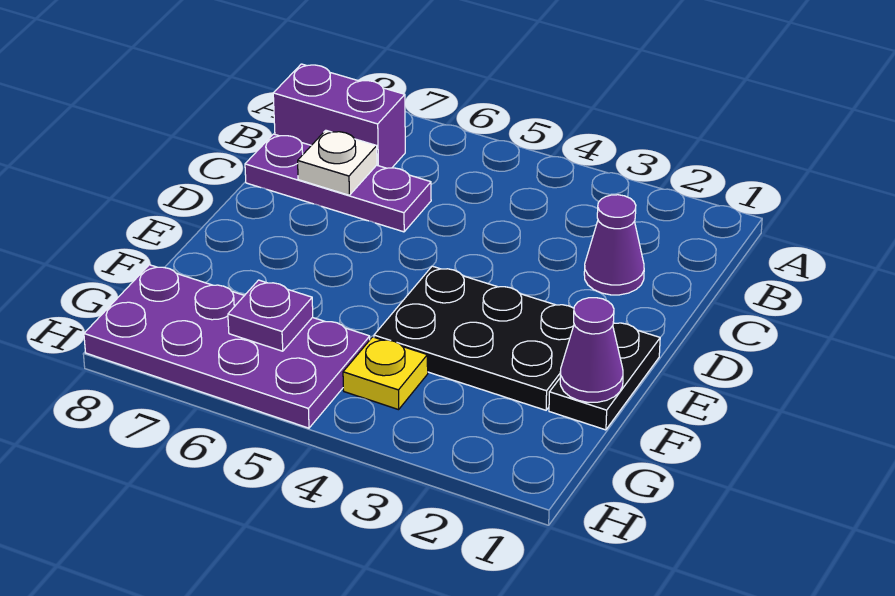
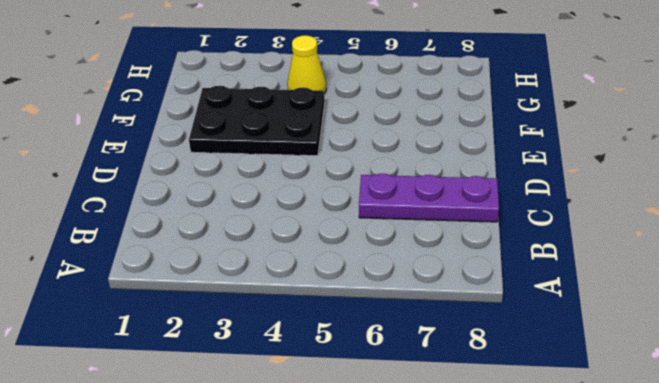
yellow cone G4 level 1 -> yellow plate G4 level 1
none -> purple brick B7:B8 level 1
none -> purple cone C2 level 1

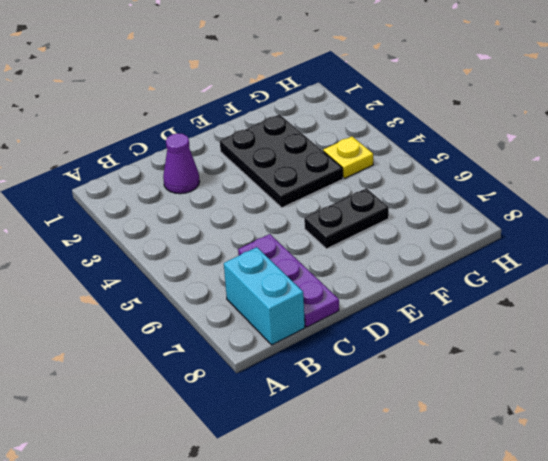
cyan brick B7:B8 level 1 -> purple brick B7:B8 level 1
black plate E6:F6 level 1 -> black plate E1:F1 level 1
none -> purple plate G5:H8 level 1
none -> white plate C7 level 2

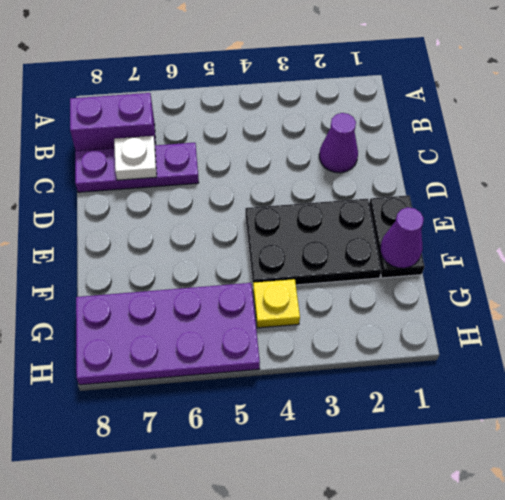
none -> purple plate G6 level 2

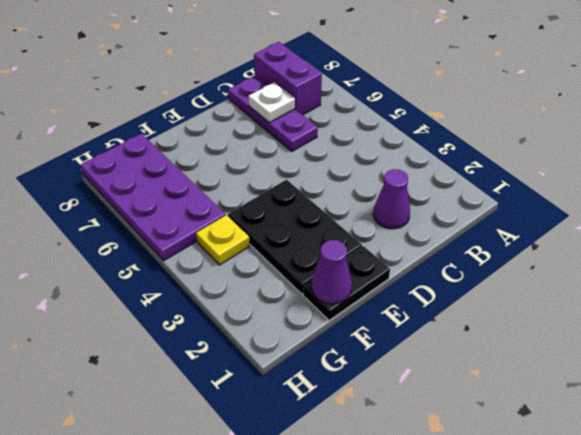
none -> purple plate G6 level 2

